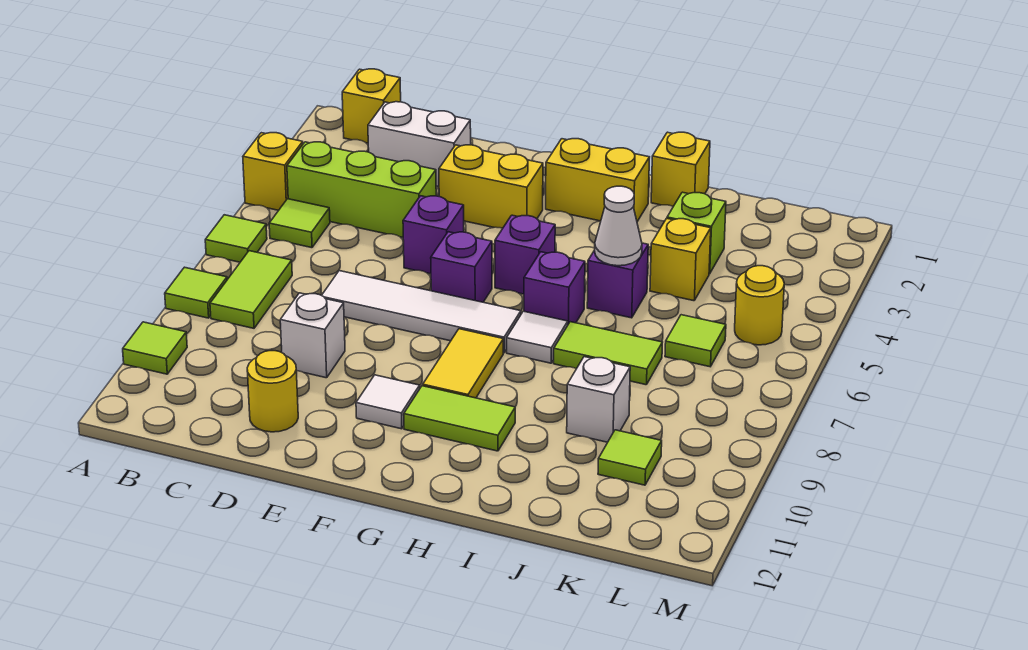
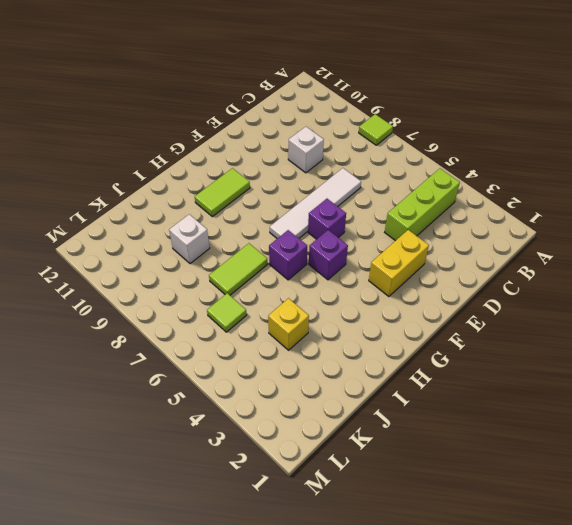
none -> yellow brick A4 level 1
none -> lime tile A6 level 1
none -> lime tile A10 level 1
none -> yellow brick B1 level 1

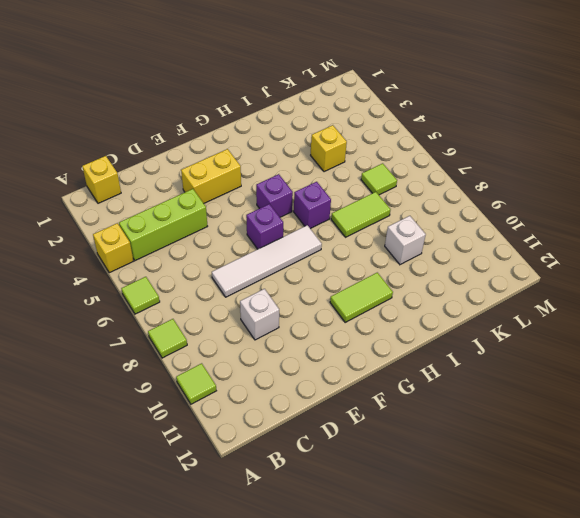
none -> lime tile B5 level 1
none -> lime tile B7:B8 level 1
none -> white brick C2:D2 level 1
none -> yellow round brick D11 level 1

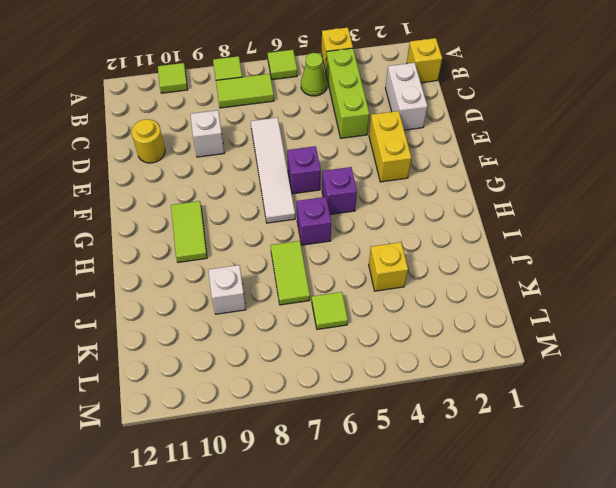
lime cone B5 level 1 -> lime tile B5 level 1
none -> purple brick E5 level 1
none -> white tile F10 level 1
none -> yellow brick G2:H2 level 1
none -> yellow tile G8:G9 level 1

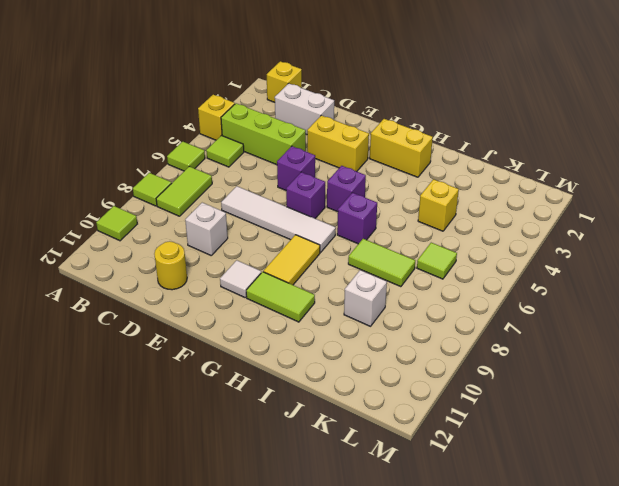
none -> white tile H7 level 1
none -> yellow brick I1 level 1
none -> purple brick I5 level 1
none -> lime brick J3 level 1

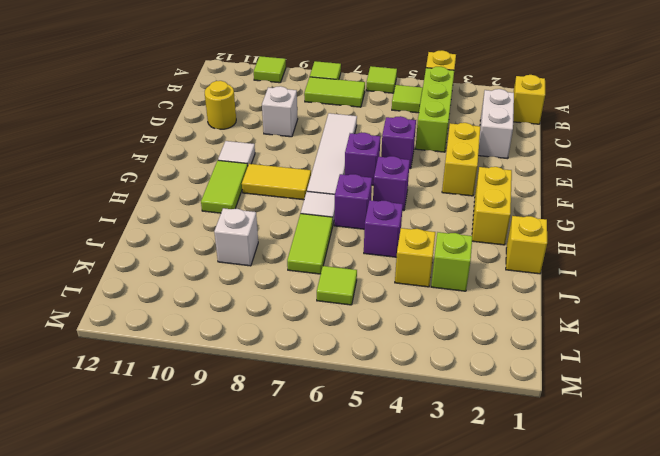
none -> lime tile K10 level 1
none -> yellow round brick L5 level 1
none -> white cone I5 level 2

